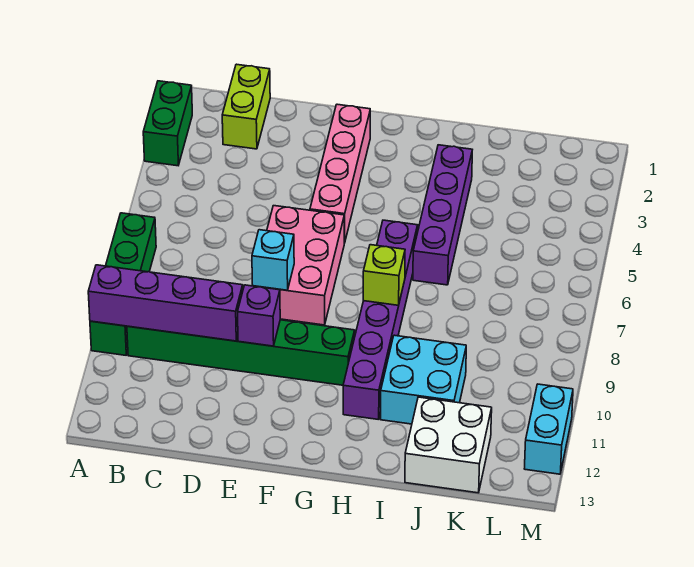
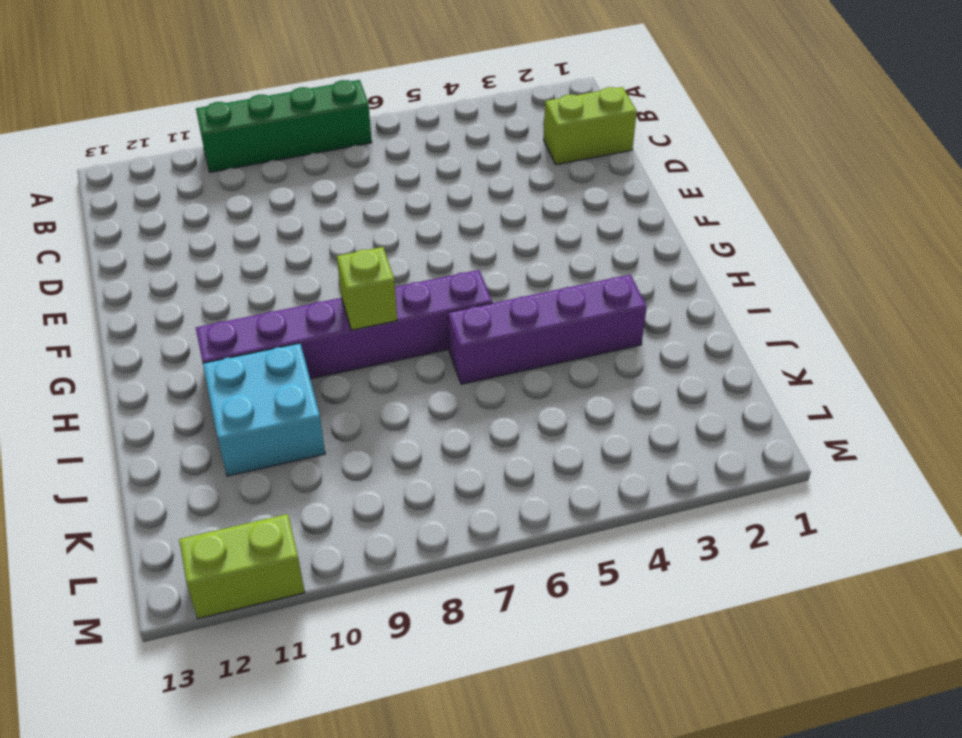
lime brick M11:M12 level 1 -> cyan brick M11:M12 level 1
none -> green brick A2:A3 level 1
none -> green brick B10:G10 level 1
none -> pink brick E6:F8 level 1

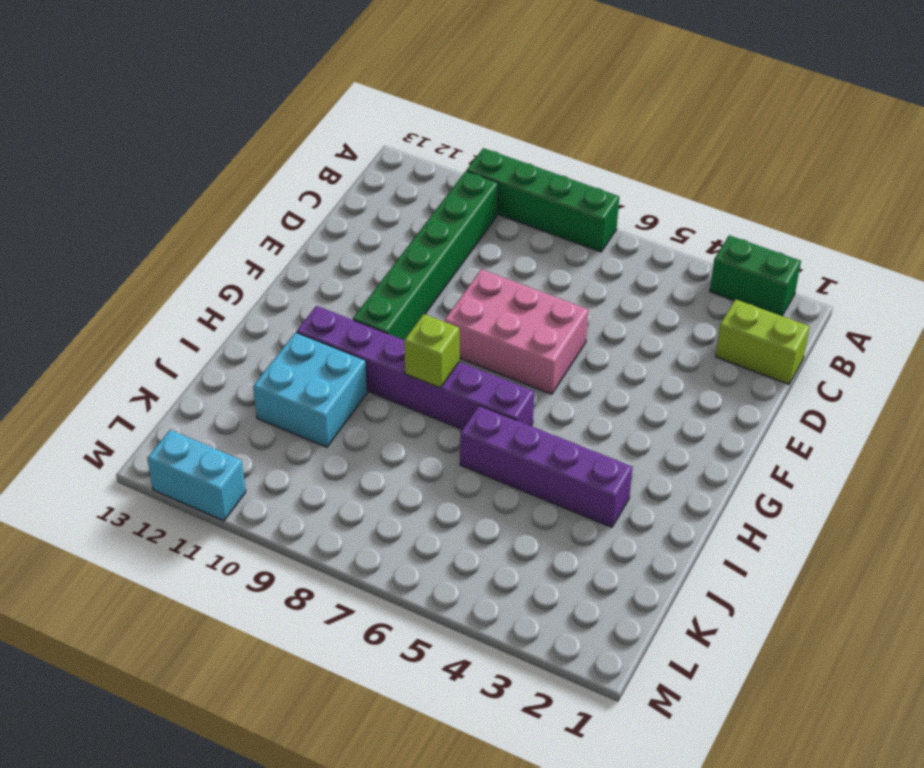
none -> pink brick F2:F5 level 1
none -> white brick J12:K13 level 1
none -> purple brick A10:D10 level 2

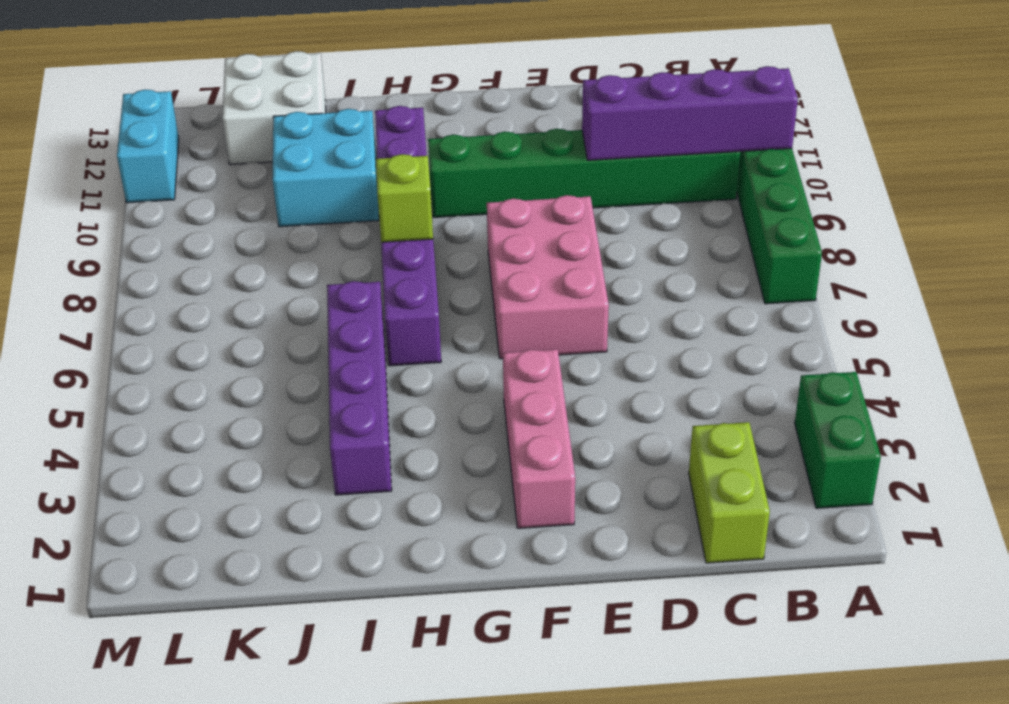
pink brick F2:F4 level 1 -> pink brick F2:F5 level 1
none -> cyan brick E8 level 2
none -> purple brick E10 level 2

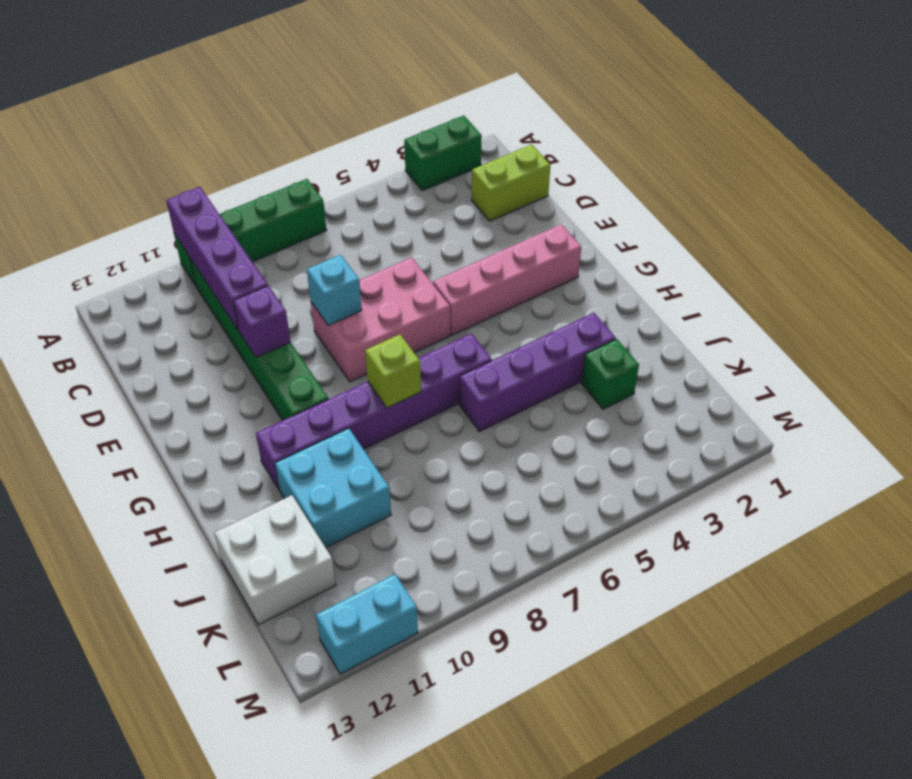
green brick J3 level 1 -> none

